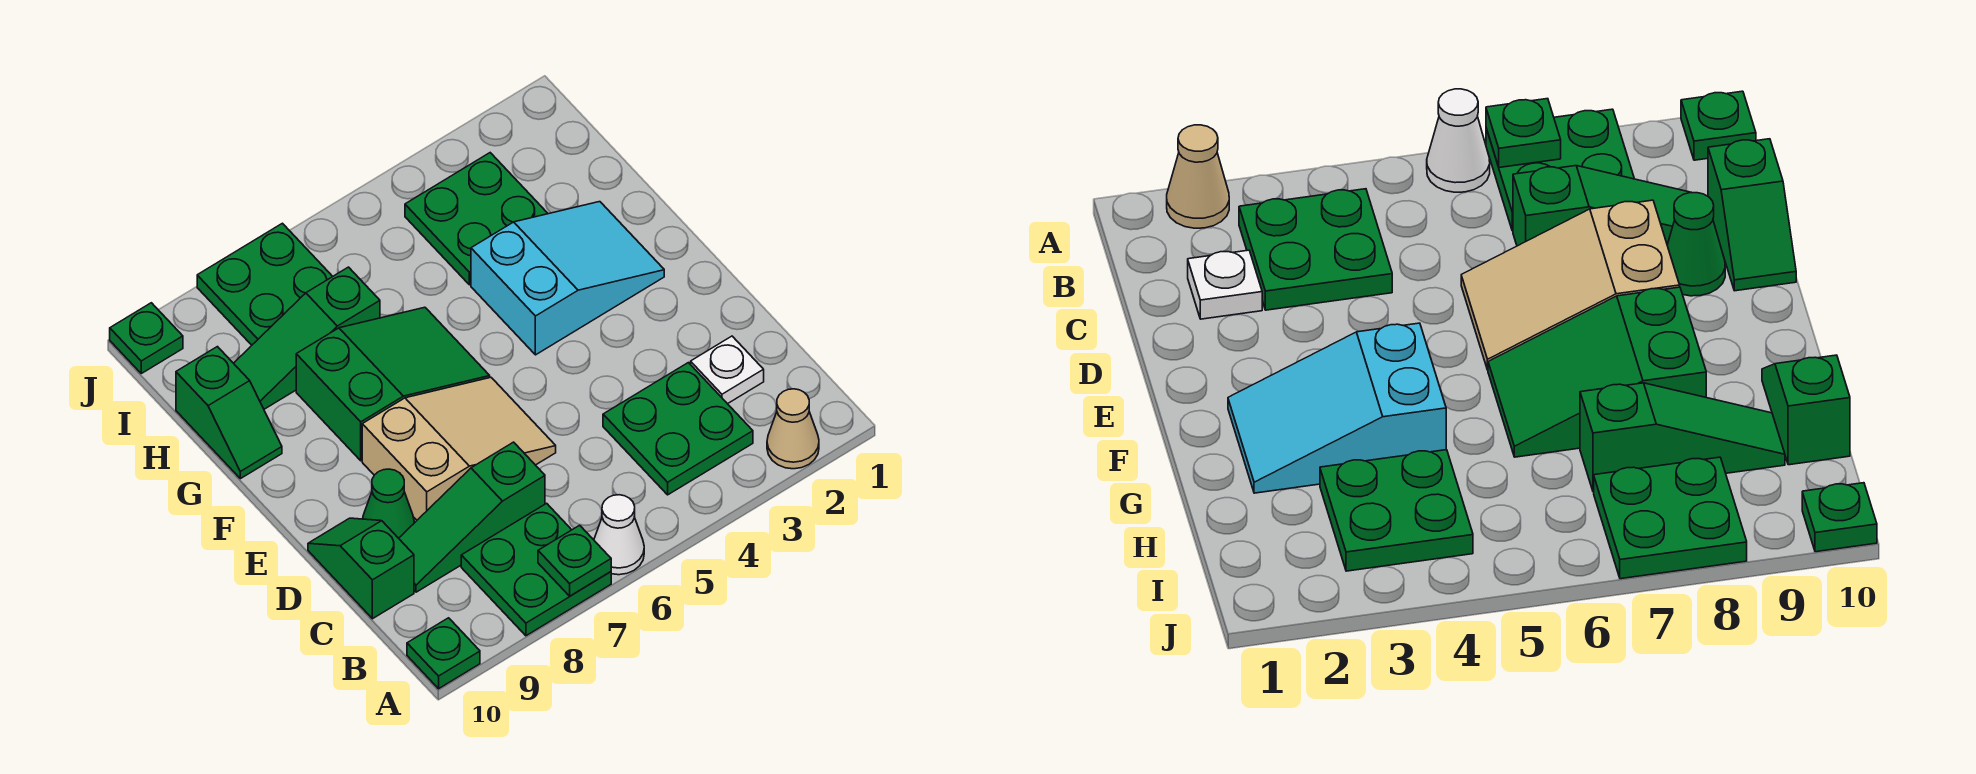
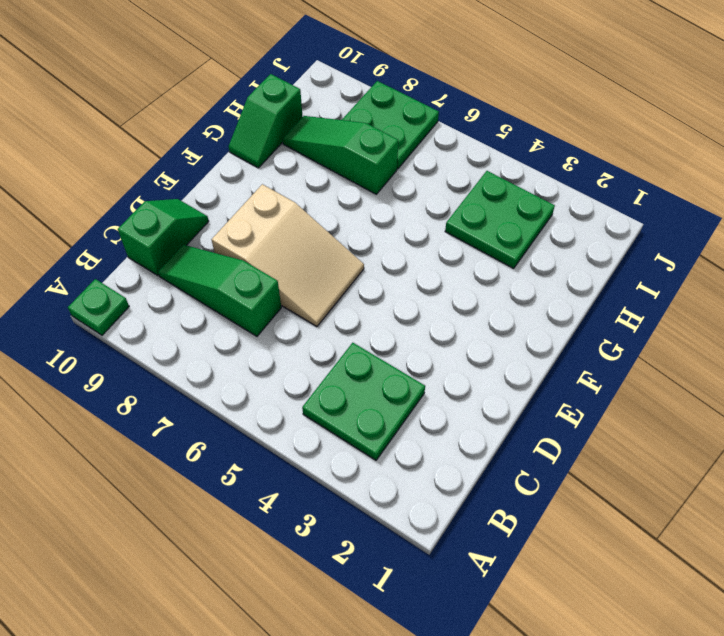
none -> tan cone A2 level 1
none -> white cone A6 level 1
none -> green plate A7:B8 level 1

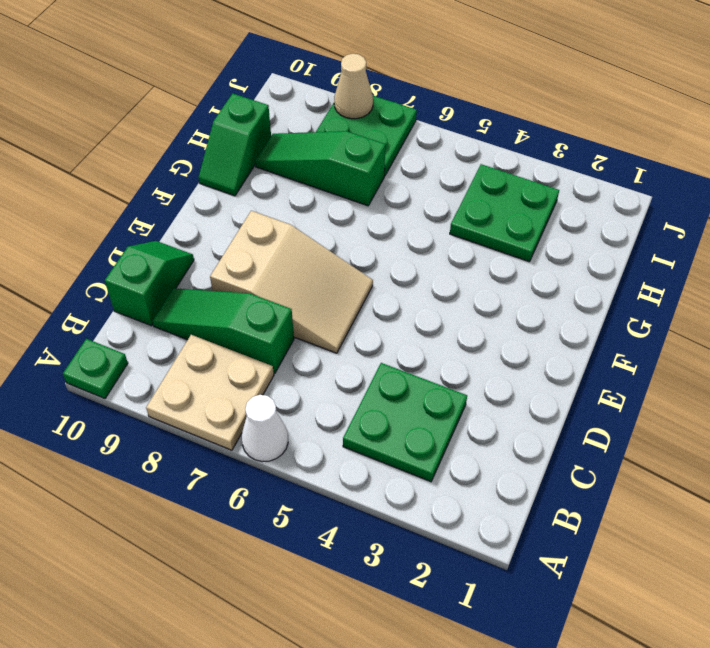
tan plate A7:B8 level 1 -> green plate A7:B8 level 1
tan cone J8 level 2 -> tan cone A2 level 1
none -> white plate C2 level 1
none -> green cone D9 level 1
none -> cyan slope F2:G4 level 1 top 4

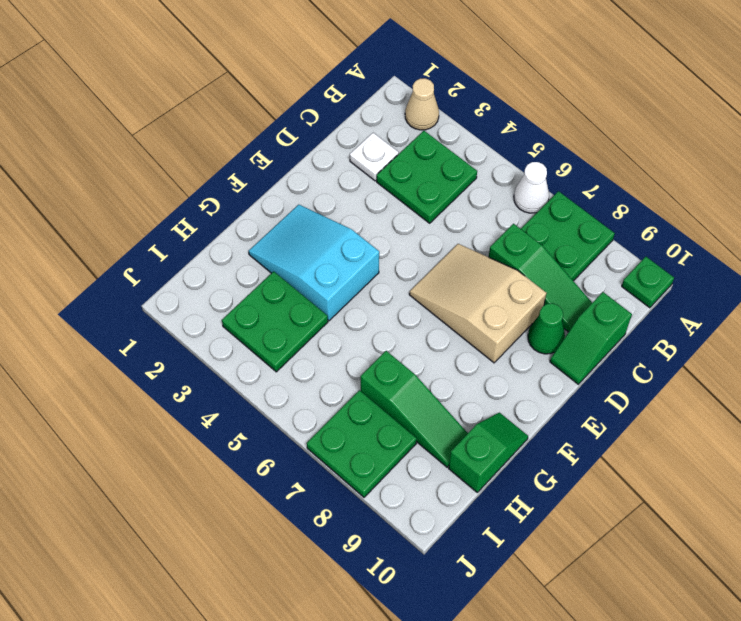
none -> green slope F6:G8 level 1 top 8
none -> green plate J10 level 1
none -> green plate A7 level 2

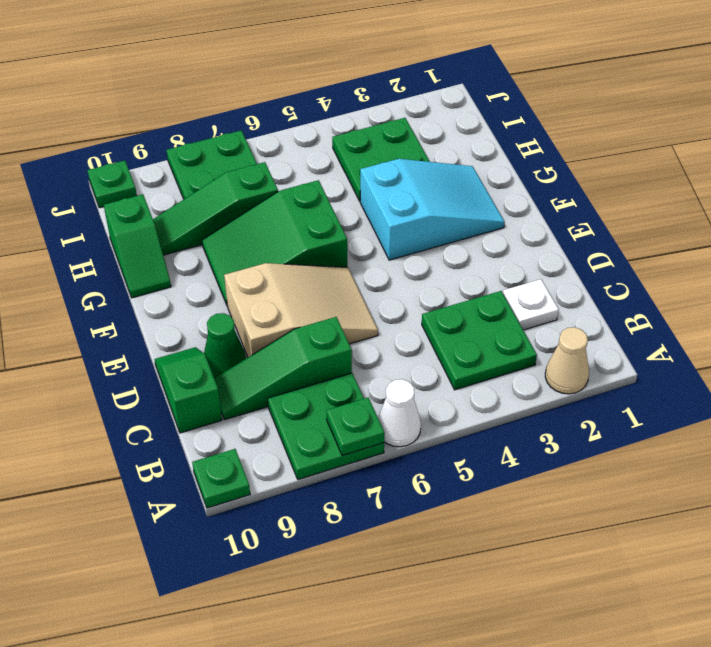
green slope F6:G8 level 1 top 6 -> green slope F6:G8 level 1 top 8

